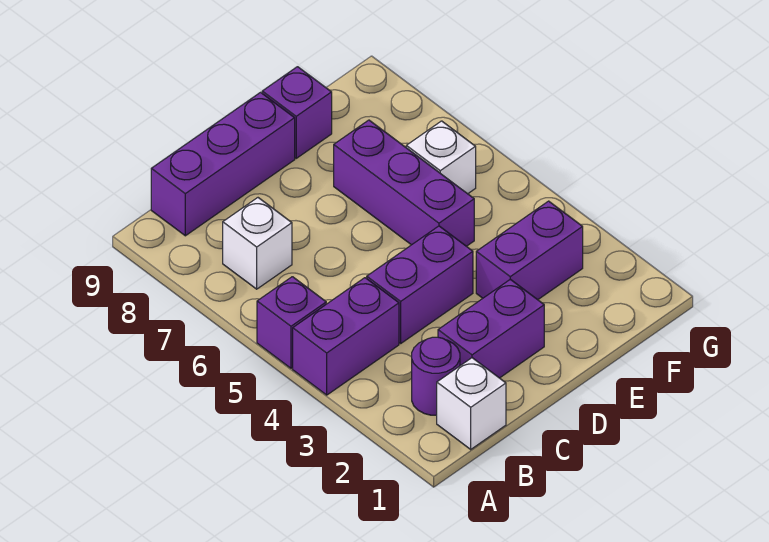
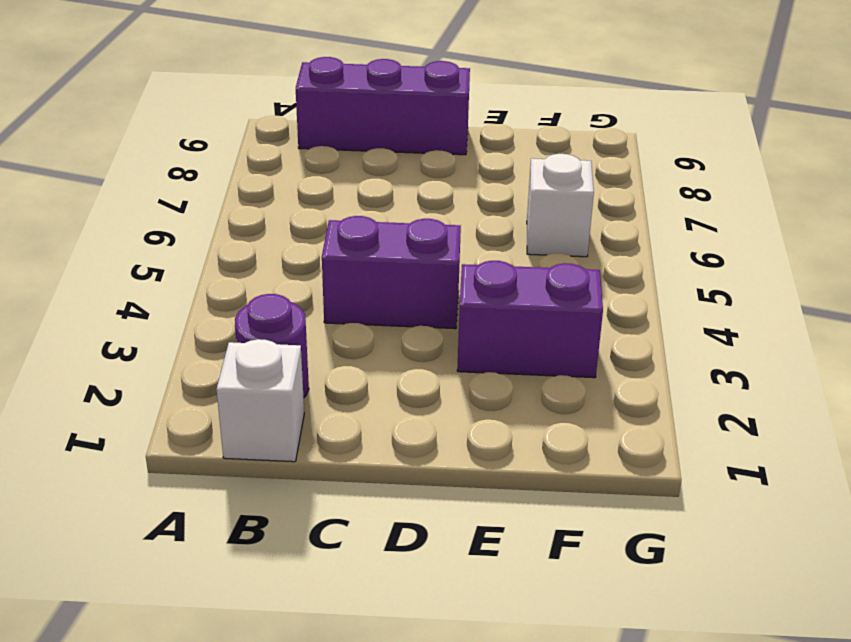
none -> purple brick A4:B4 level 1
none -> purple brick A5 level 1
none -> white brick B7 level 1

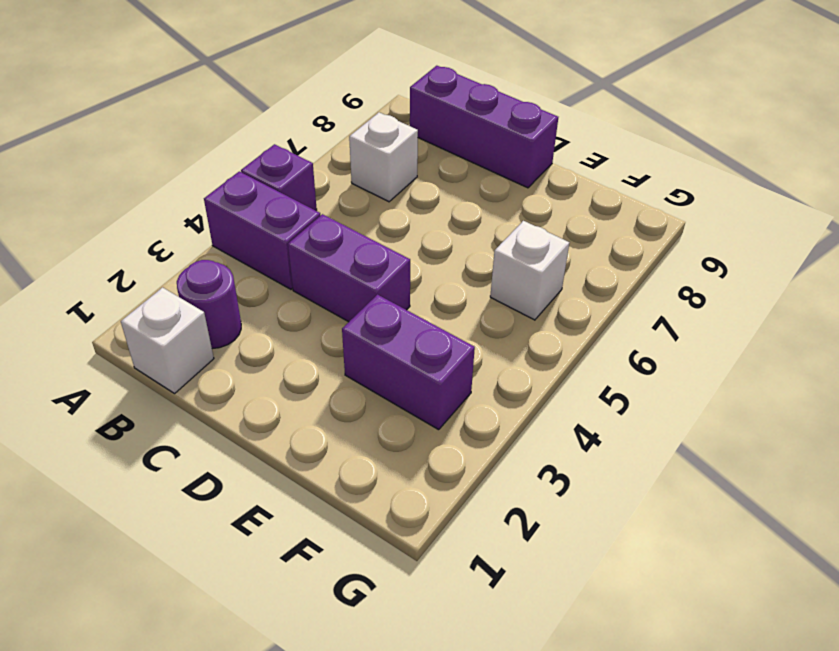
none -> purple brick C2:D2 level 1
none -> purple brick E5:E7 level 1
none -> purple brick E9 level 1

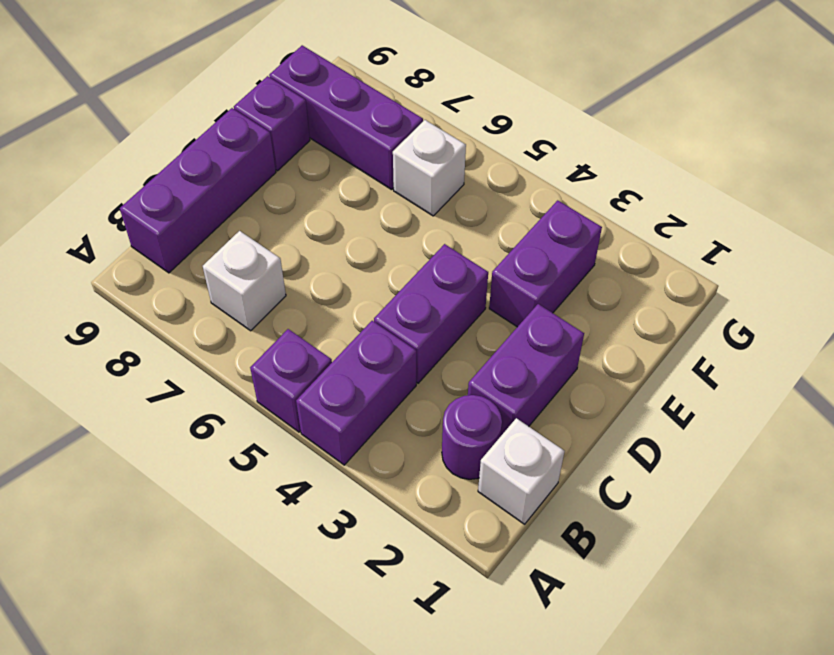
purple brick F7:F9 level 1 -> purple brick E5:E7 level 1

